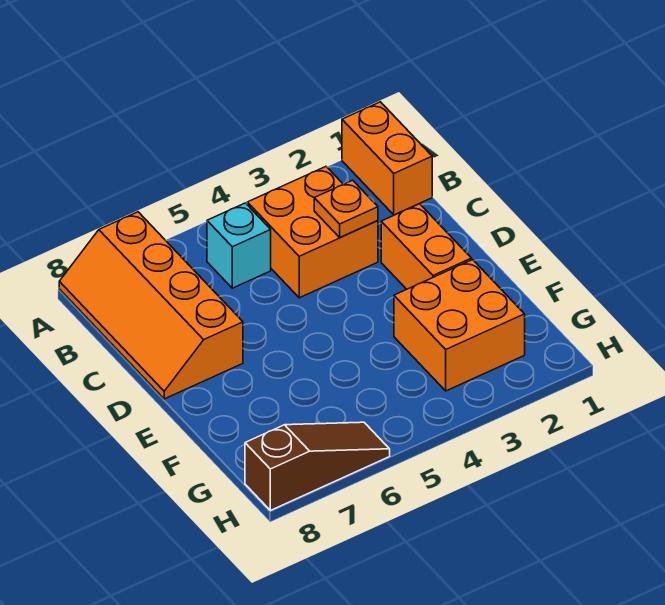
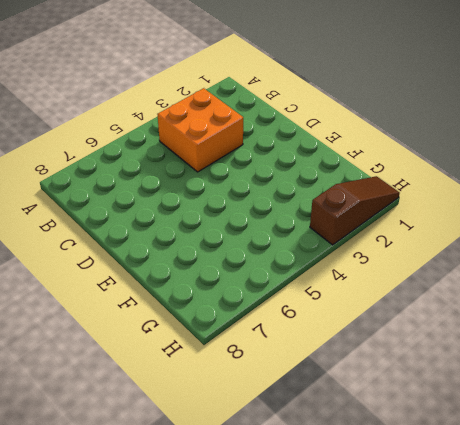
brown slope H1:H3 level 1 top 3 -> brown slope H6:H8 level 1 top 8
none -> orange brick A1:B1 level 1
none -> orange slope A7:D8 level 1 top 7

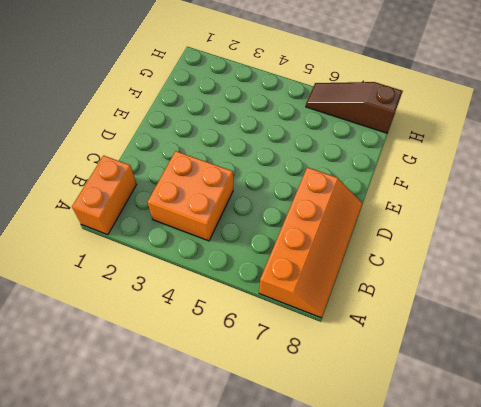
none -> cyan brick B5 level 1
none -> orange brick D2:E2 level 1

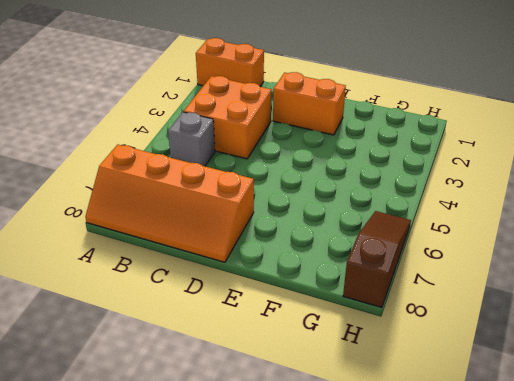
grey brick B5 level 1 -> cyan brick B5 level 1
none -> orange brick F2:G3 level 1
none -> orange plate C3 level 2

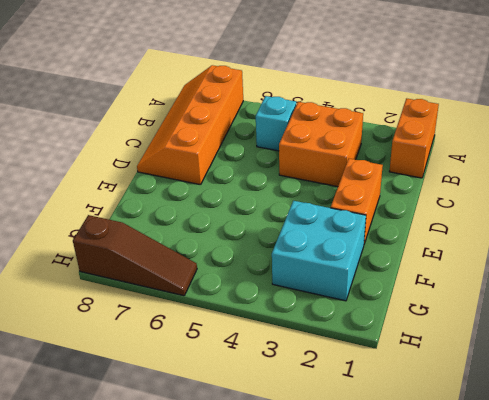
cyan brick F2:G3 level 1 -> orange brick F2:G3 level 1
none -> orange plate C3 level 2

